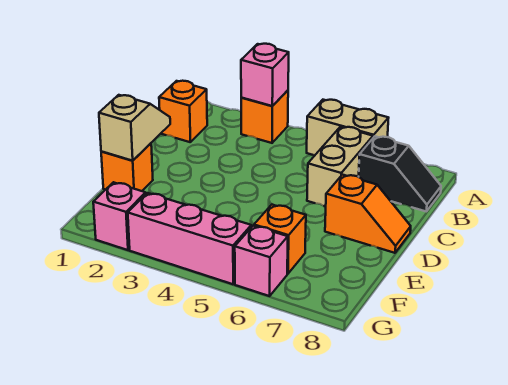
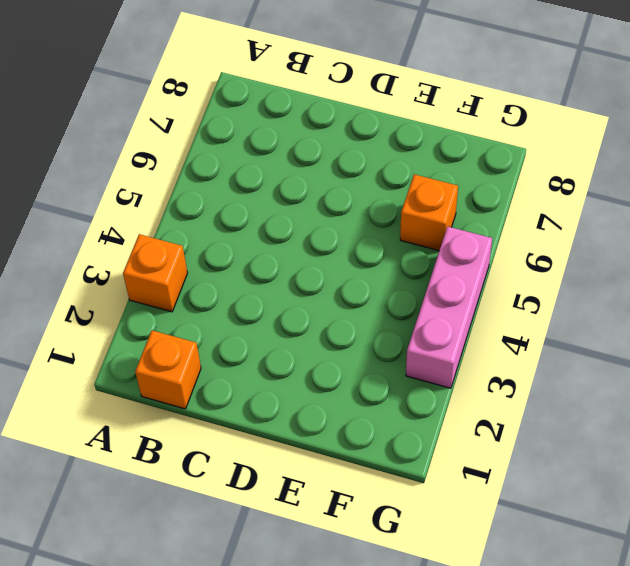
none -> tan brick A5:A6 level 1
none -> tan brick B6:C6 level 1
none -> black slope B7:B8 level 1 top 7

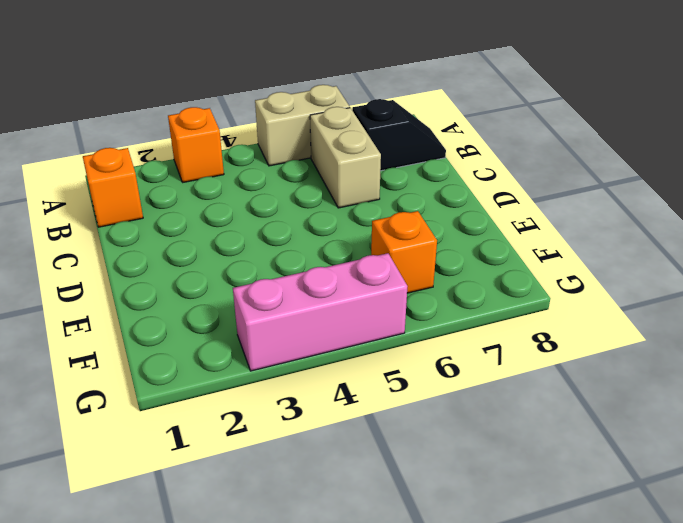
none -> orange slope D7:D8 level 1 top 7
none -> orange brick E1 level 1
none -> pink brick G2 level 1

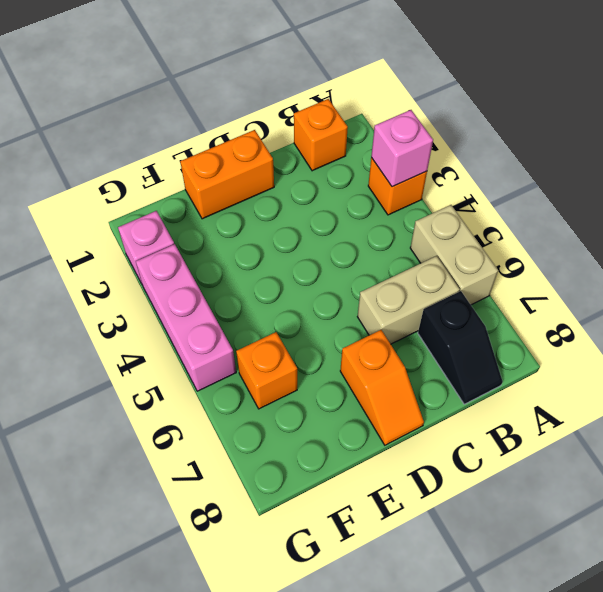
orange brick D1:E1 level 1 -> orange brick E1 level 1
none -> pink brick G6 level 1
none -> tan slope D1:E1 level 2 top E

